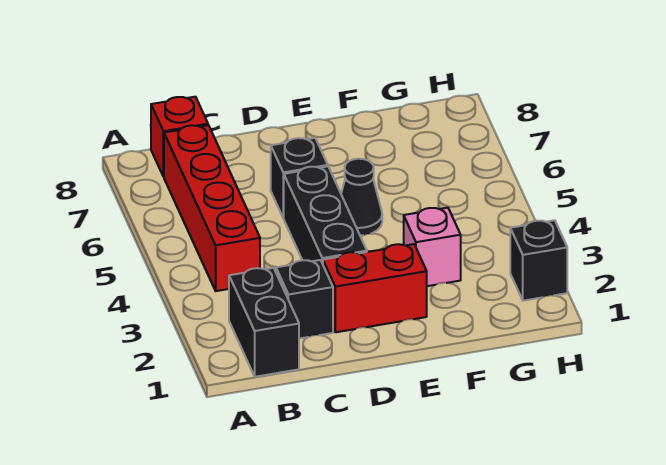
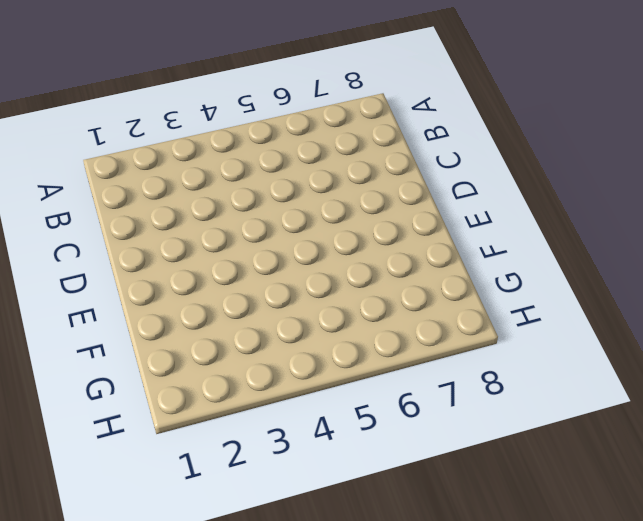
none -> black brick B1:B2 level 1
none -> red brick B4:B7 level 1

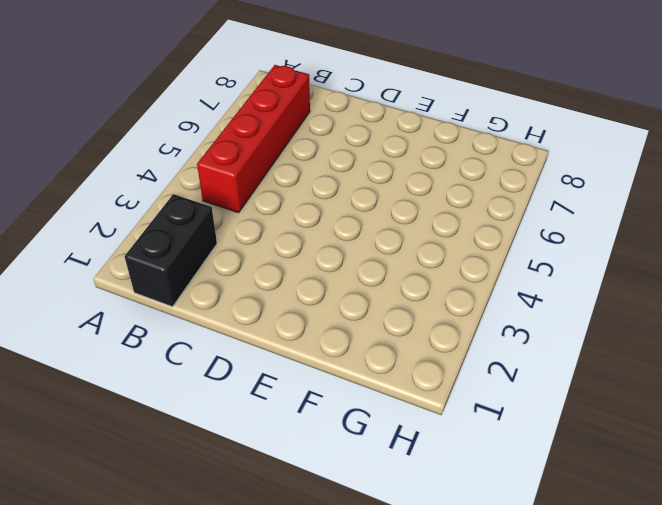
none -> red brick B8 level 1
none -> black brick C2 level 1

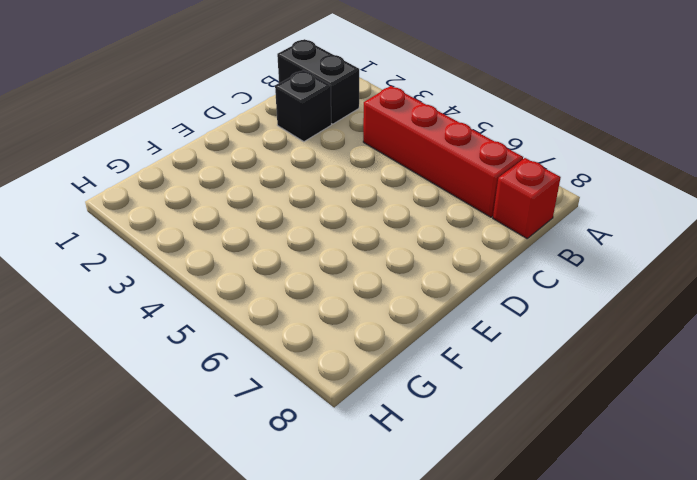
none -> red brick D2:E2 level 1
none -> black brick D3:D5 level 1

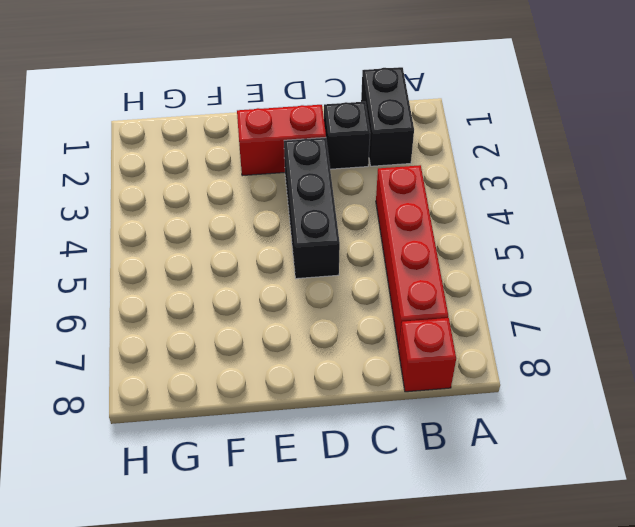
none -> black brick D6 level 1
none -> black cone E5 level 1

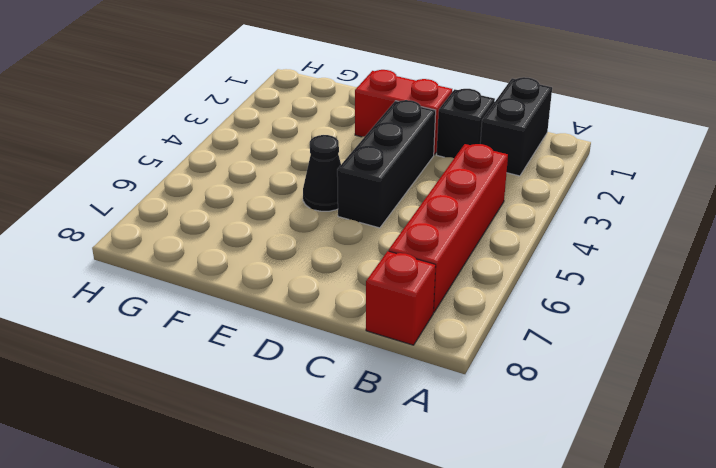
none -> black brick D6 level 1
none -> pink brick F3 level 1

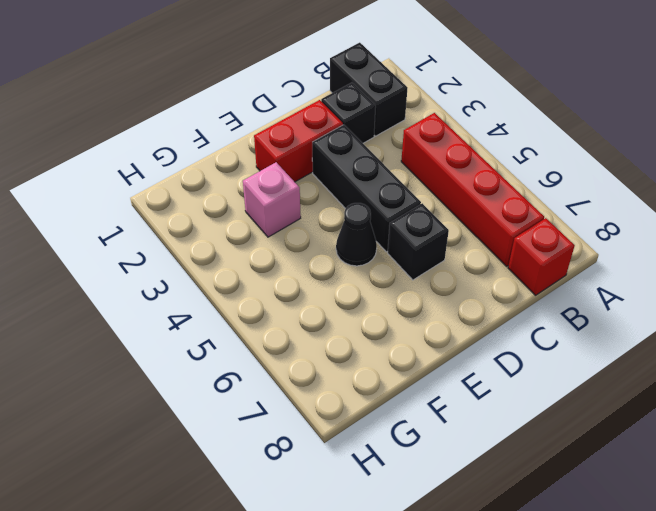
none -> black brick H2 level 1

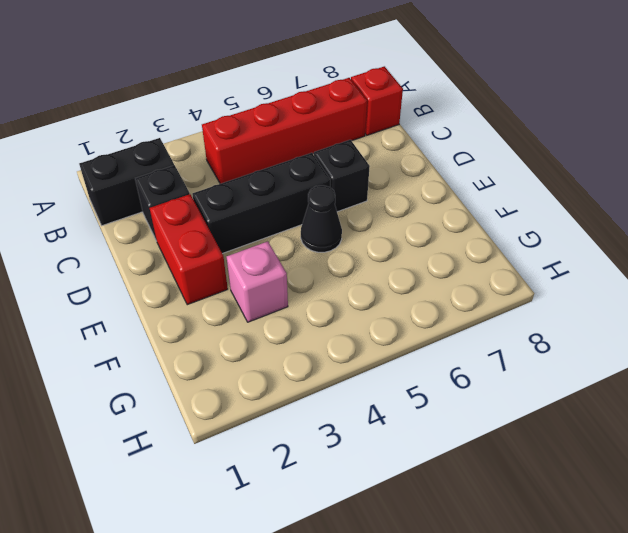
none -> black brick H2 level 1

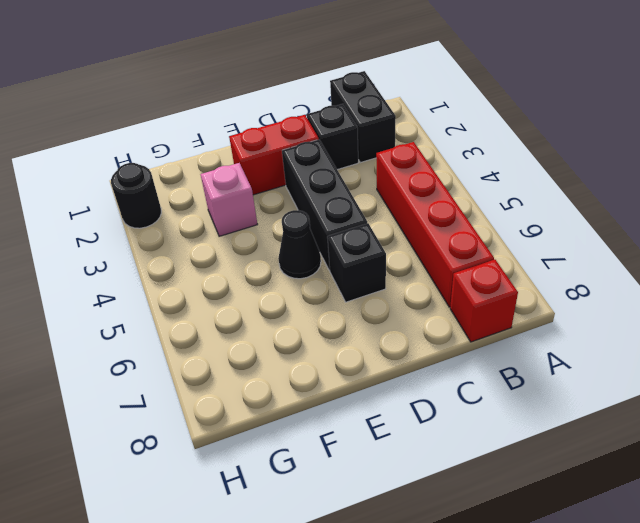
black round brick H2 level 1 -> black brick H2 level 1

